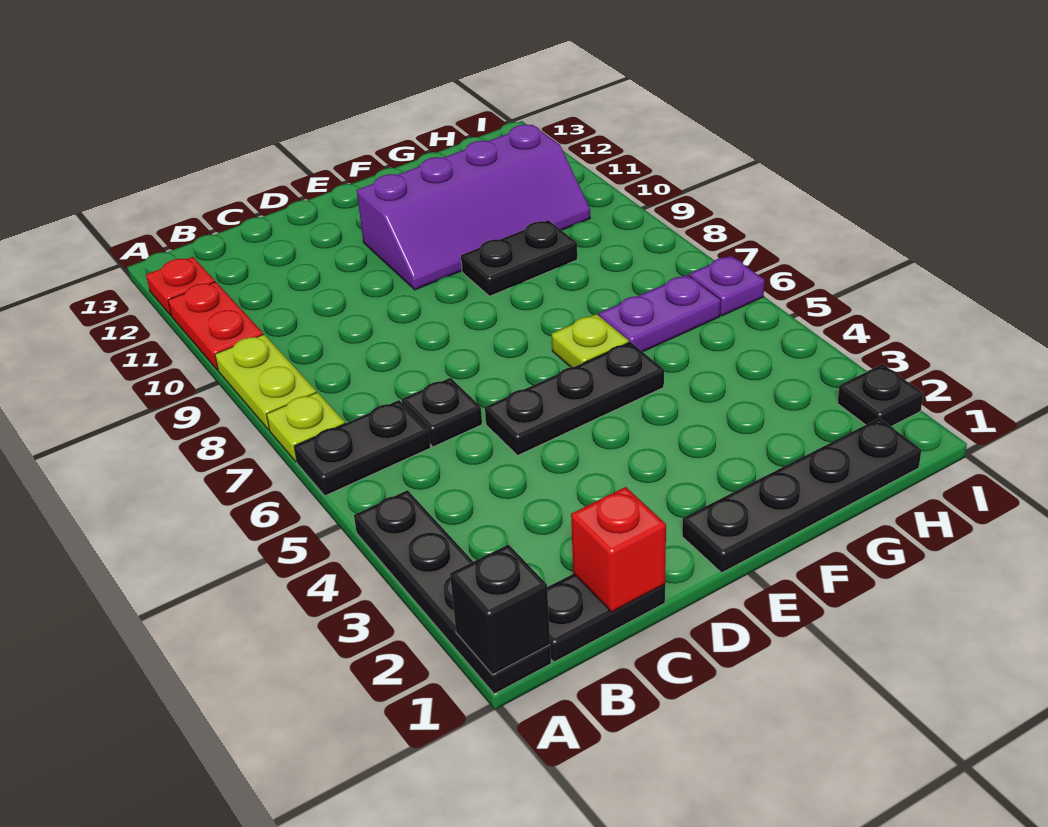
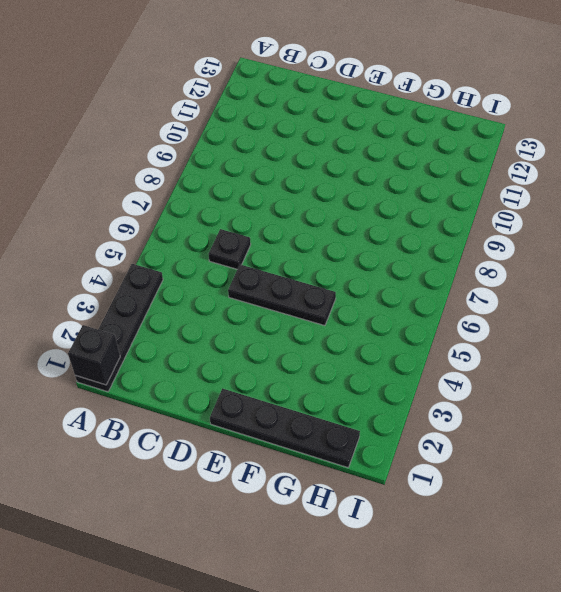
none -> black plate A6:B6 level 1
none -> lime plate A7 level 1
none -> lime plate A8:A9 level 1

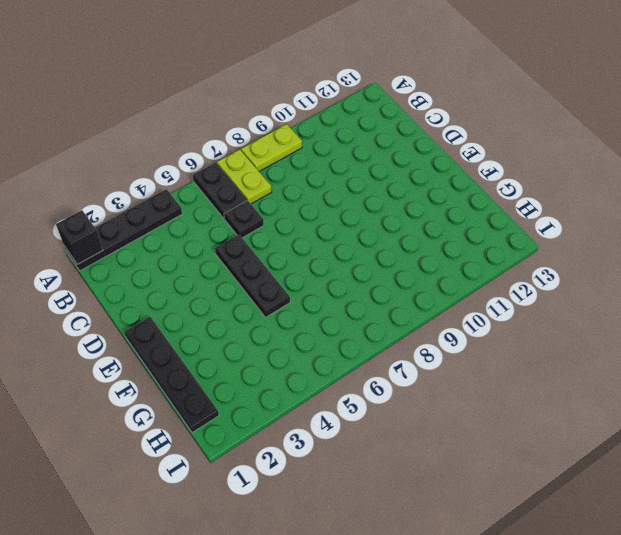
lime plate A7:B7 level 1 -> lime plate A7 level 1
none -> red plate A10:A11 level 1
none -> red plate A12 level 1
none -> black plate B1:C1 level 1

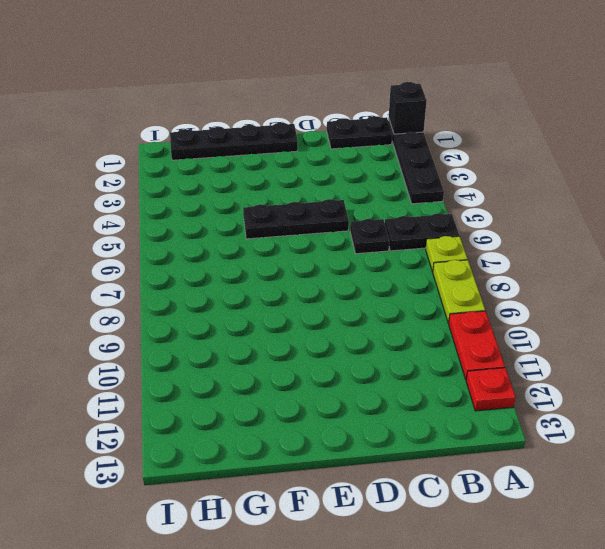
none -> purple slope E10:H11 level 1 top 11
none -> lime plate F6 level 1
none -> black plate F9:G9 level 1

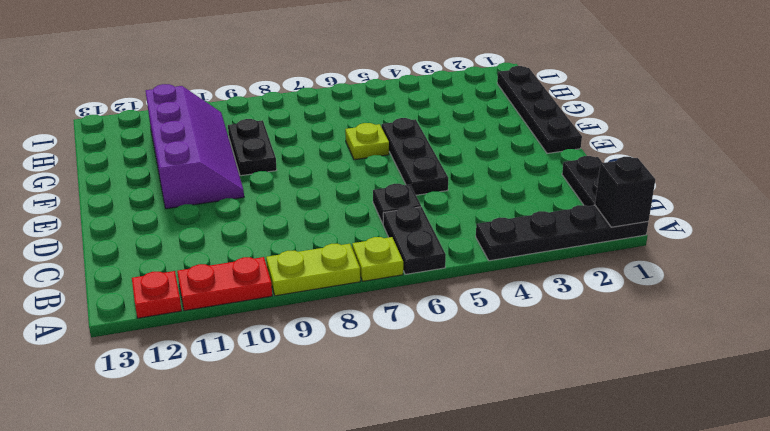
none -> purple plate G6:H6 level 1
none -> black plate I2 level 1
none -> purple plate I6 level 1

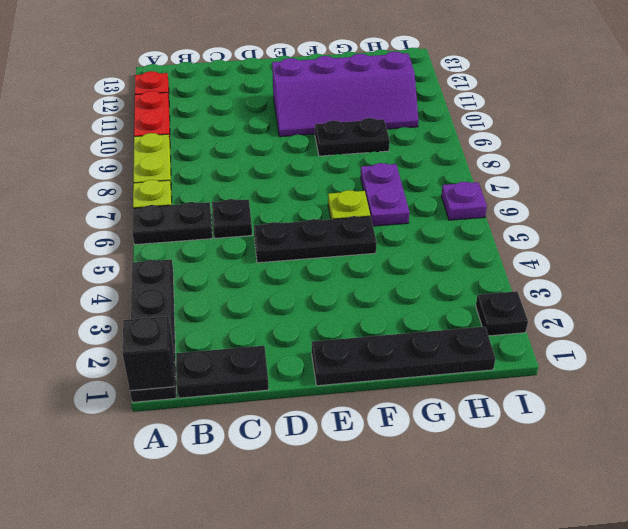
purple plate G6:G7 level 1 -> purple plate G6:H6 level 1
none -> red brick C1 level 2

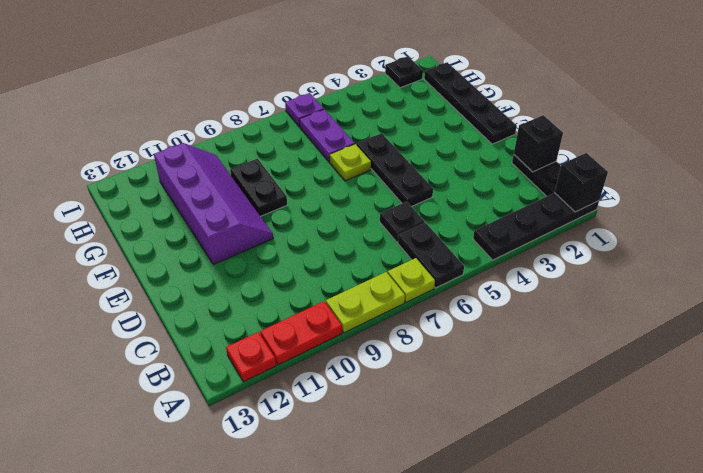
black brick C1 level 2 -> red brick C1 level 2

